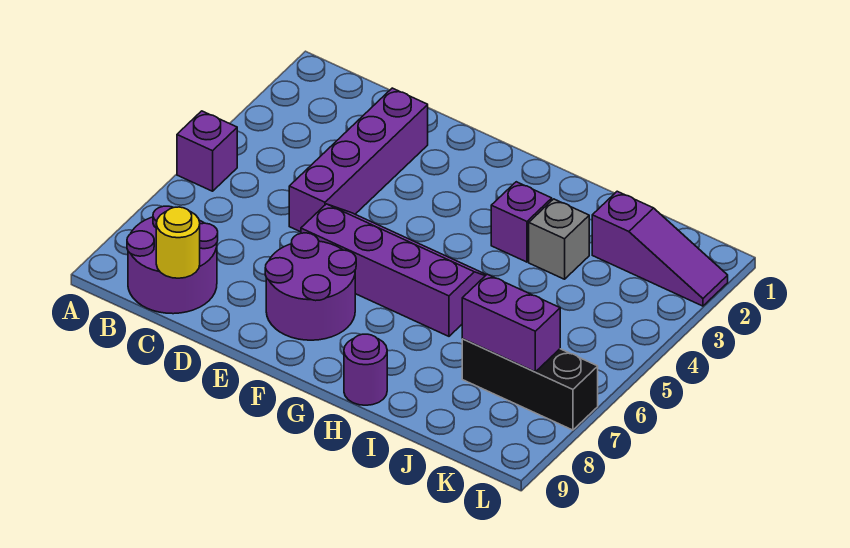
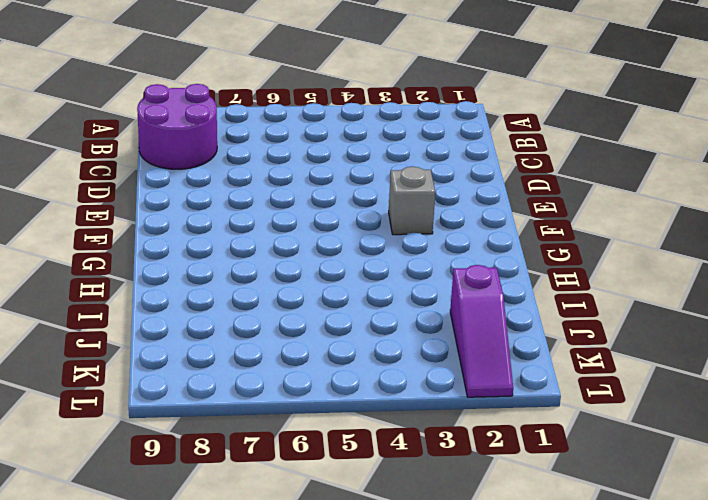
grey brick F3 level 1 -> grey brick I3 level 1
none -> purple brick A5 level 1
none -> purple brick D2:D5 level 1
none -> purple slope E5:H6 level 1 top 6

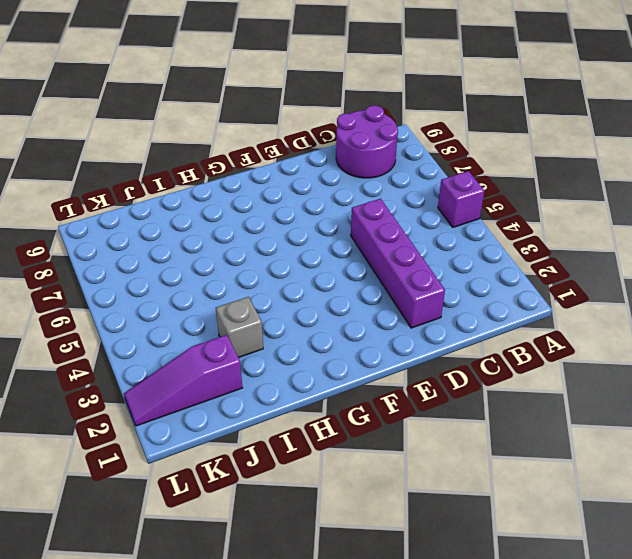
none -> purple slope E5:H6 level 1 top 6
none -> purple round brick E7:F8 level 1
none -> purple brick H3 level 1

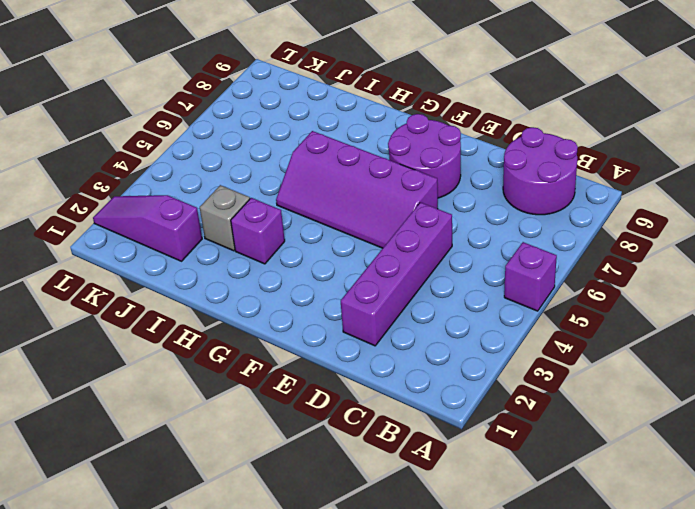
none -> purple round brick H9 level 1
none -> black brick J7:L7 level 1
none -> yellow round brick C9 level 2

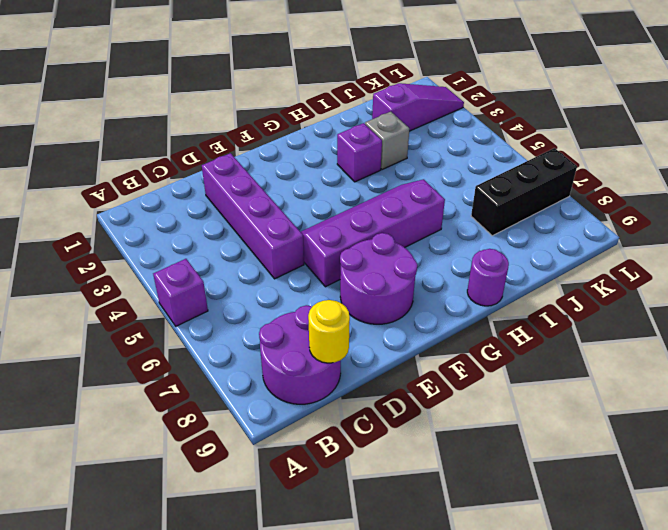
none -> purple brick J7:K7 level 2

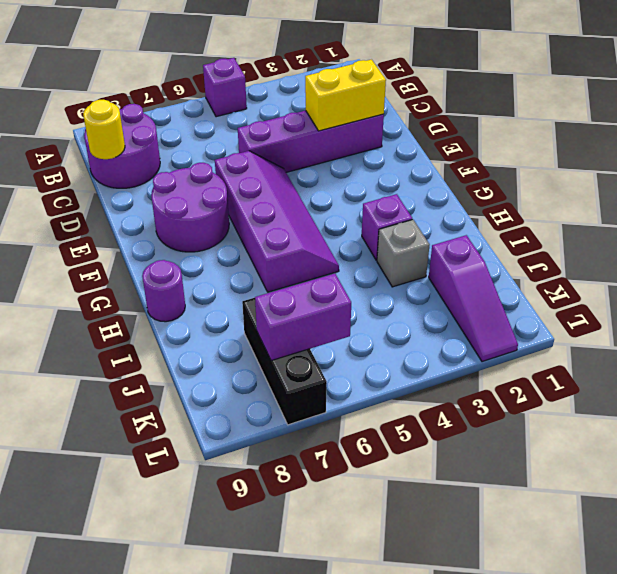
yellow brick D2:D3 level 2 -> none
purple brick K6:K7 level 2 -> purple brick J7:K7 level 2

